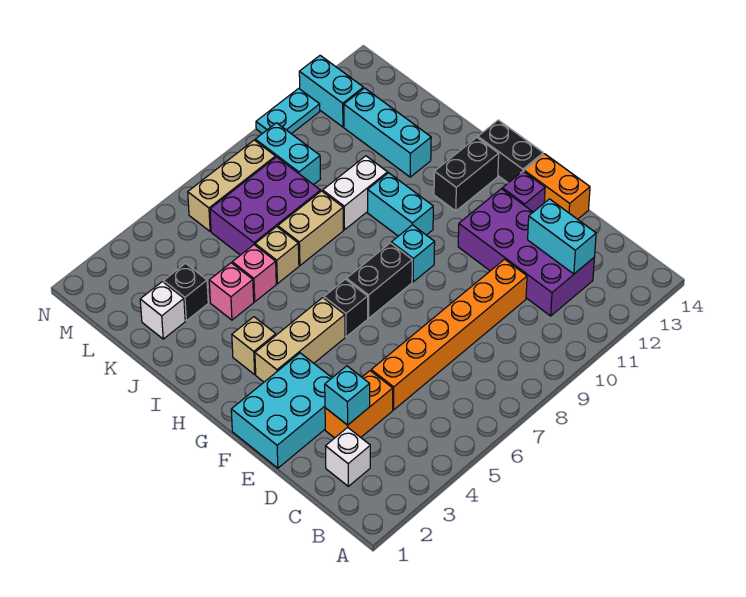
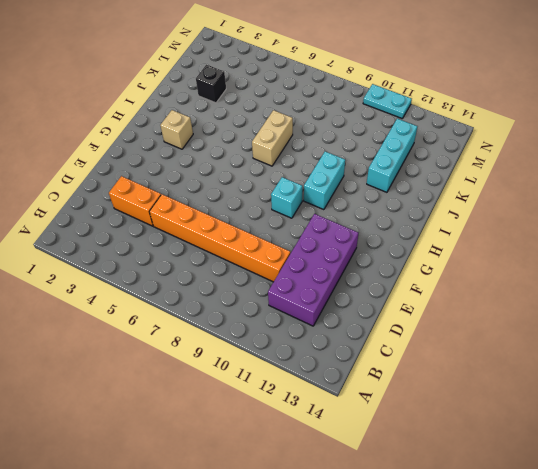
tan brick I7:J7 level 1 -> tan brick J7:J8 level 1
none -> white brick C2 level 1
none -> cyan brick E1:F3 level 1
none -> orange brick E14:F14 level 1
none -> purple brick F13 level 1

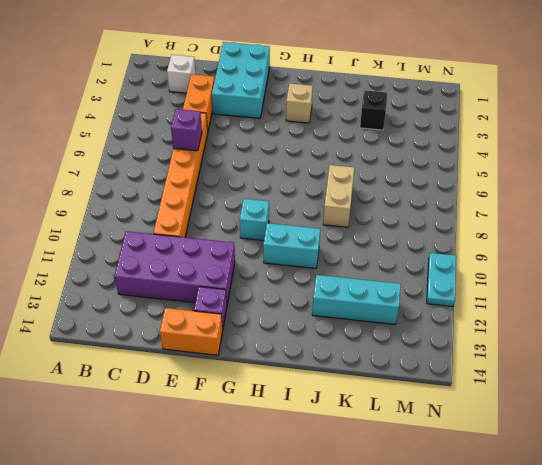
purple brick D6 level 2 -> none
none -> tan brick G3:G5 level 1
none -> black brick G6 level 1
none -> black brick G7:G8 level 1
none -> black brick G14:H14 level 1

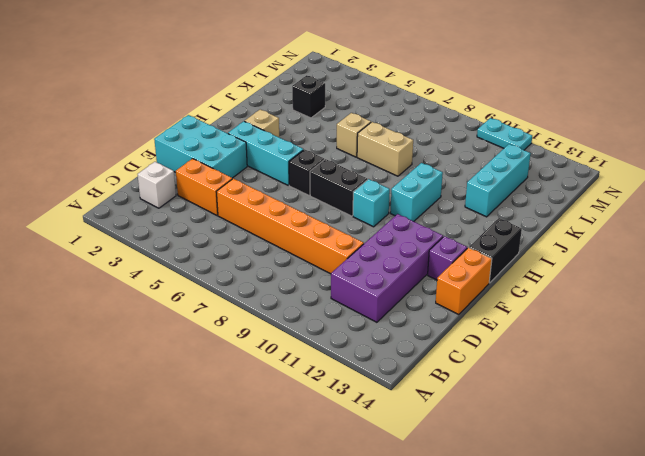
cyan brick G3:G5 level 1 -> tan brick G3:G5 level 1
none -> black brick H12:H13 level 1
none -> pink brick J4 level 1
none -> pink brick J5 level 1
none -> white brick J9:J10 level 1

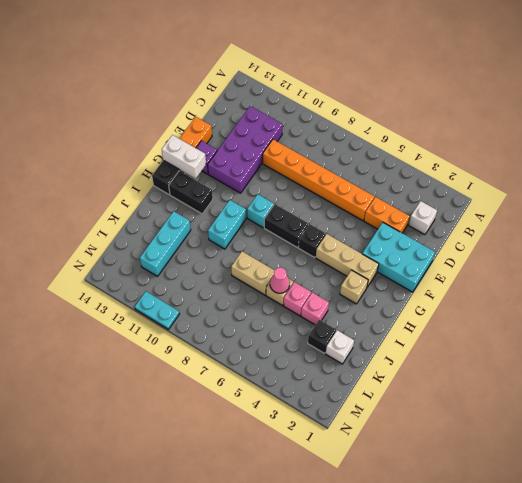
white brick G13:G14 level 2 -> white brick J9:J10 level 1
pink cone J6 level 2 -> none
none -> purple brick K6:L8 level 1
none -> cyan brick L9:M9 level 1
none -> tan brick M6:M8 level 1
none -> cyan brick M12:N12 level 1

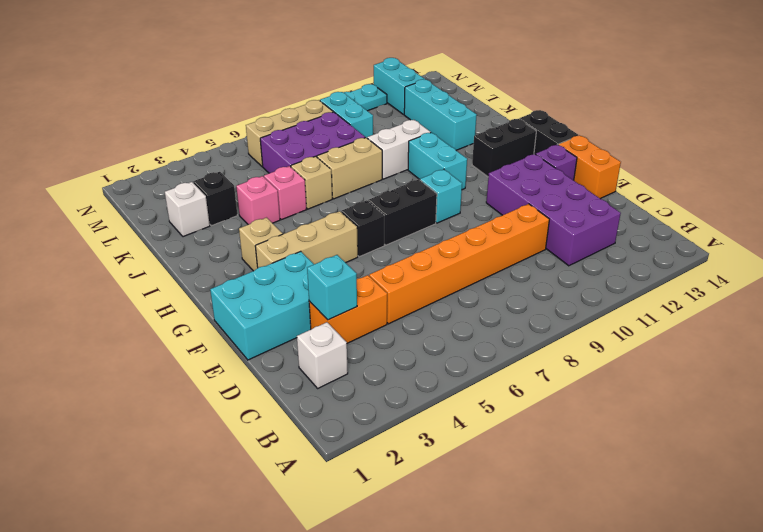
none -> cyan brick C12:D12 level 2

